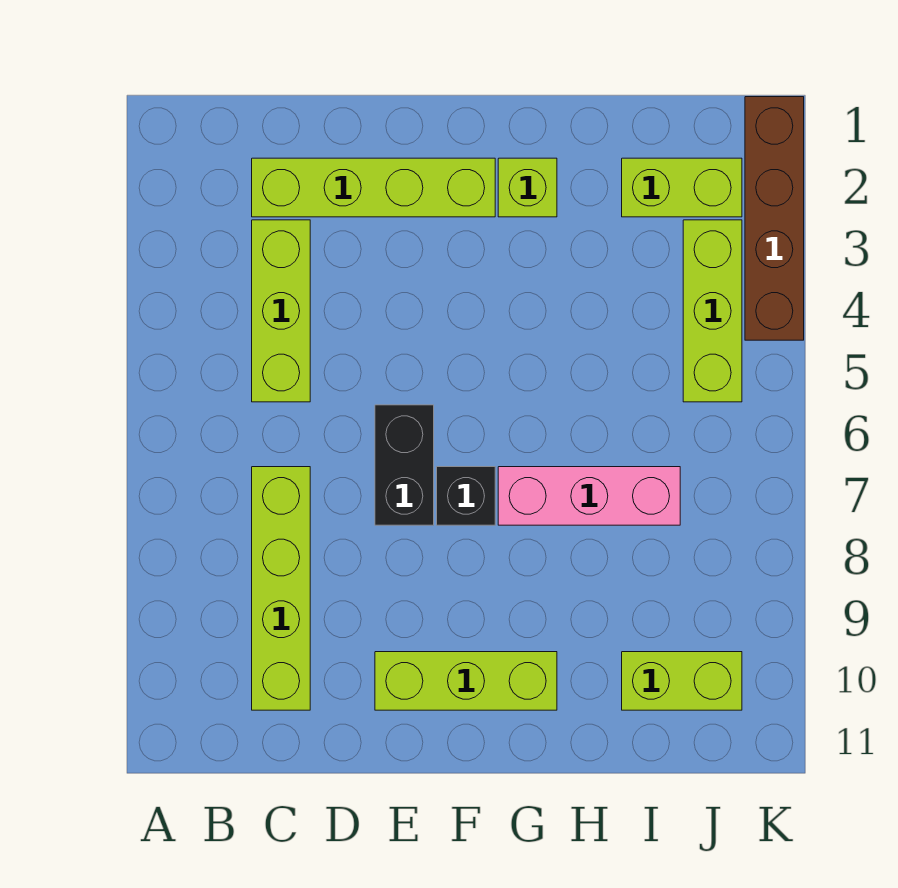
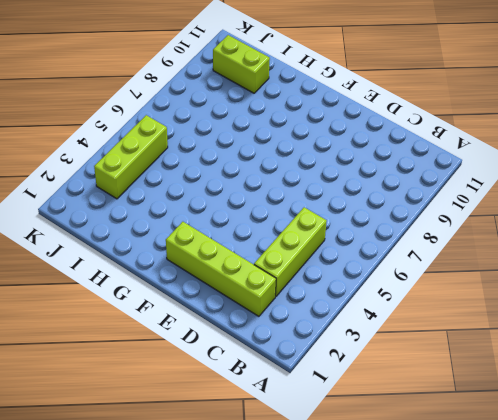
none -> lime brick C7:C10 level 1
none -> black brick E6:E7 level 1
none -> lime brick E10:G10 level 1

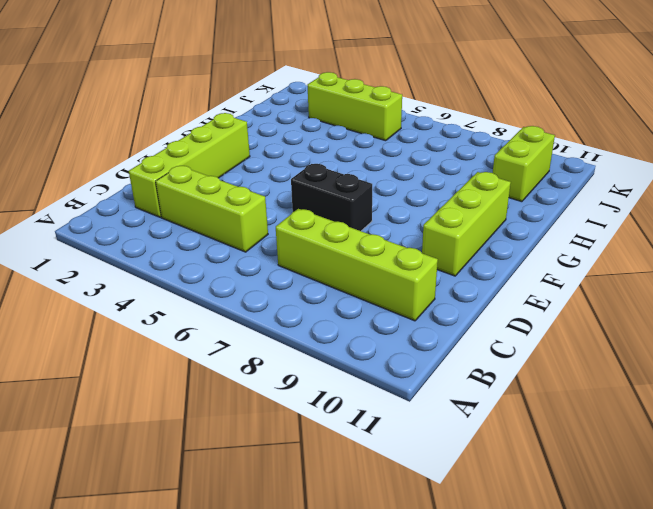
none -> black brick F7 level 1
none -> lime brick G2 level 1
none -> pink brick G7:I7 level 1

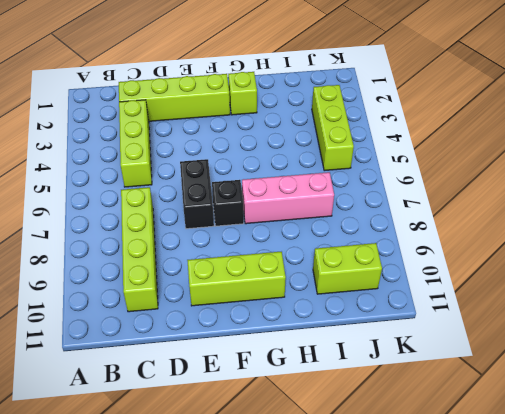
none -> lime brick I2:J2 level 1
none -> brown brick K1:K4 level 1

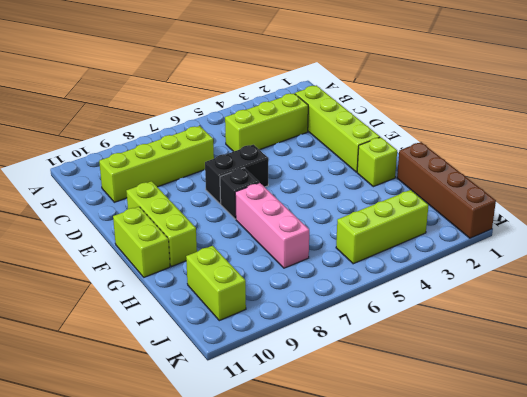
lime brick F11:G11 level 1 -> lime brick I2:J2 level 1
brown brick H1:K1 level 1 -> brown brick K1:K4 level 1

